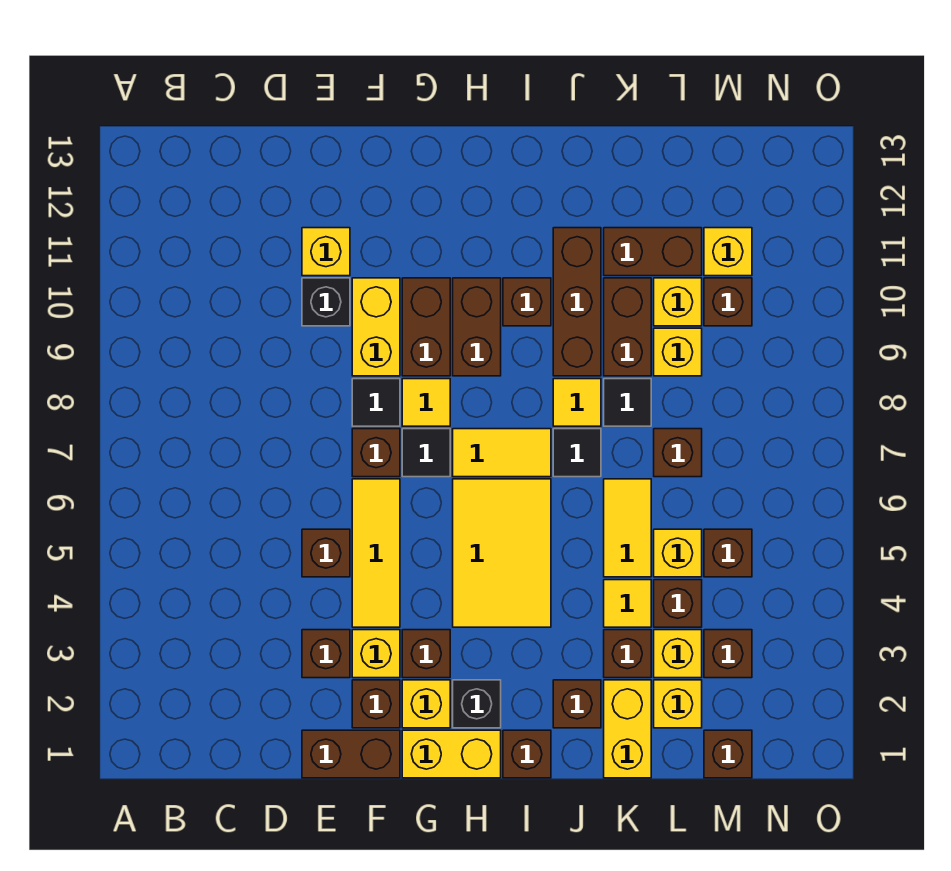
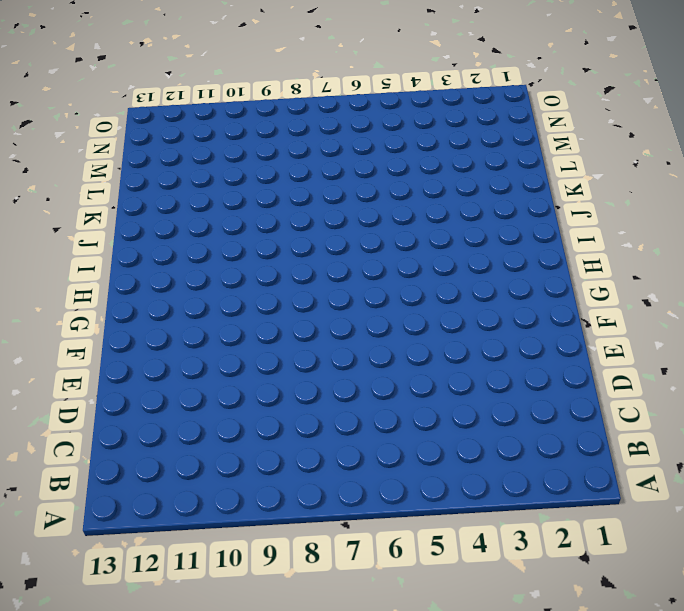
none -> brown brick E1:F1 level 1
none -> brown brick E3 level 1
none -> brown brick E5 level 1
none -> black brick E10 level 1

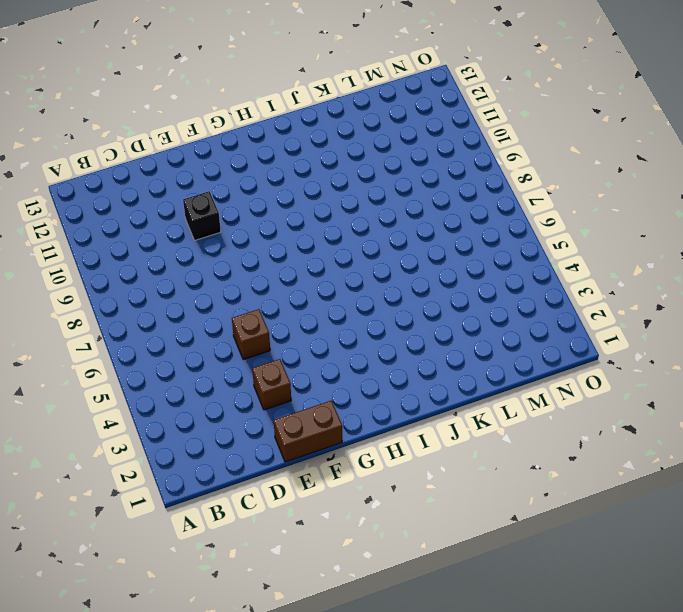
none -> yellow brick E11 level 1
none -> brown brick F2 level 1
none -> yellow brick F3 level 1
none -> yellow tile F4:F6 level 1

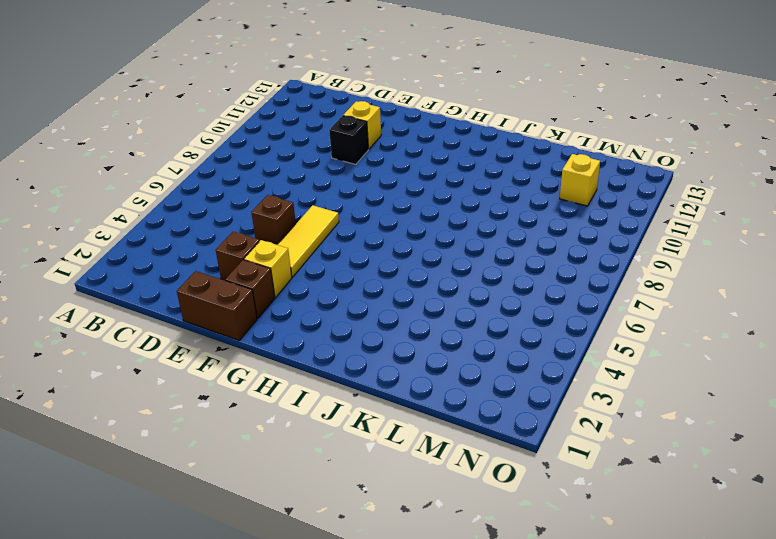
none -> brown brick F7 level 1
none -> black tile F8 level 1
none -> yellow brick F9:F10 level 1
none -> yellow brick G1:H1 level 1

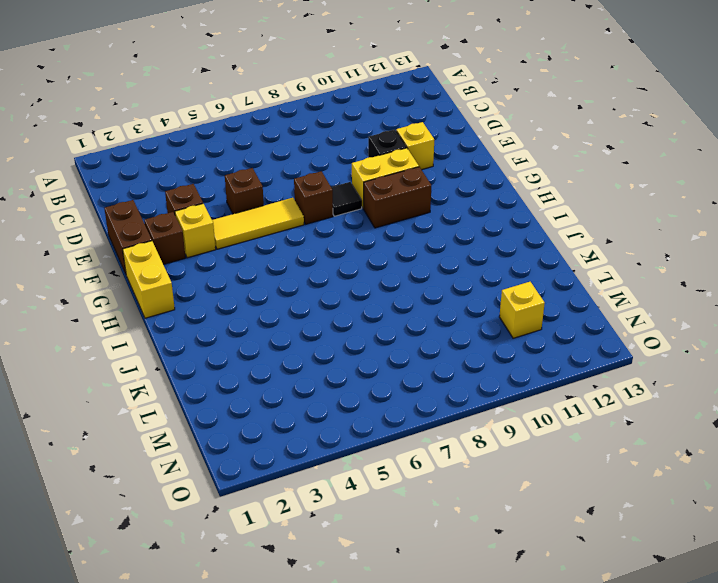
none -> yellow brick G2 level 1
none -> brown brick G3 level 1
none -> black tile G7 level 1
none -> yellow tile G8 level 1

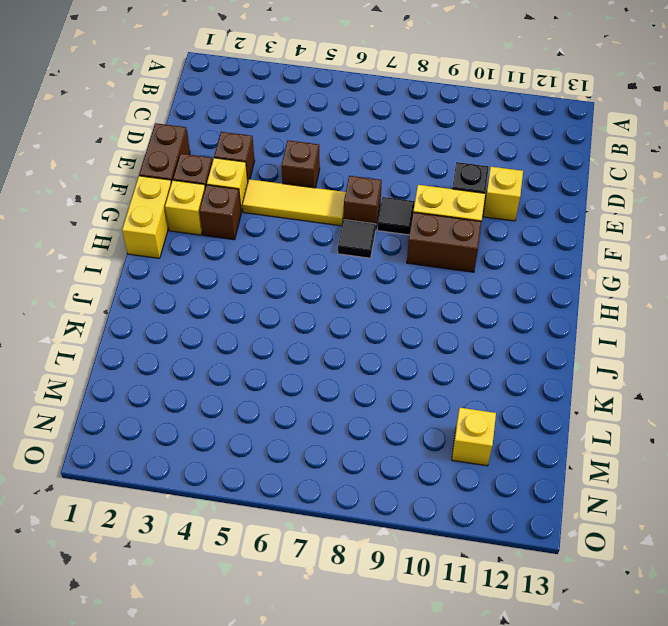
none -> yellow tile G8 level 1
none -> black brick H2 level 1
none -> yellow tile H4:I6 level 1
none -> yellow tile H7:I7 level 1

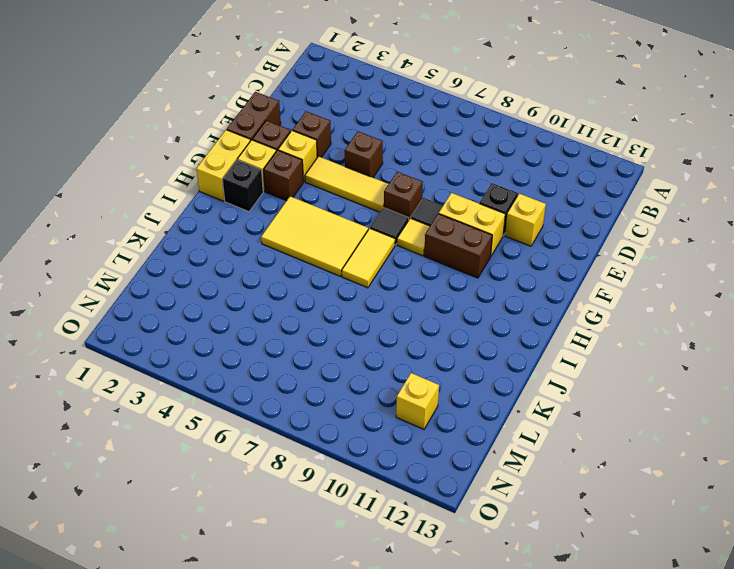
none -> brown brick H9:H10 level 1
none -> brown brick I1 level 1
none -> brown brick I10 level 1
none -> brown brick J2 level 1

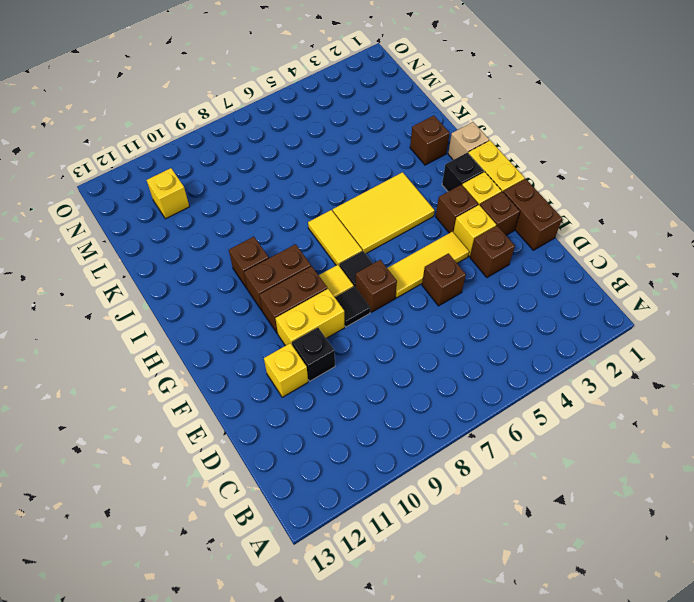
tan brick I1 level 1 -> brown brick I1 level 1
none -> black tile J7 level 1
none -> yellow tile J8 level 1
none -> brown brick J9:J11 level 1
none -> yellow brick K1:K2 level 1

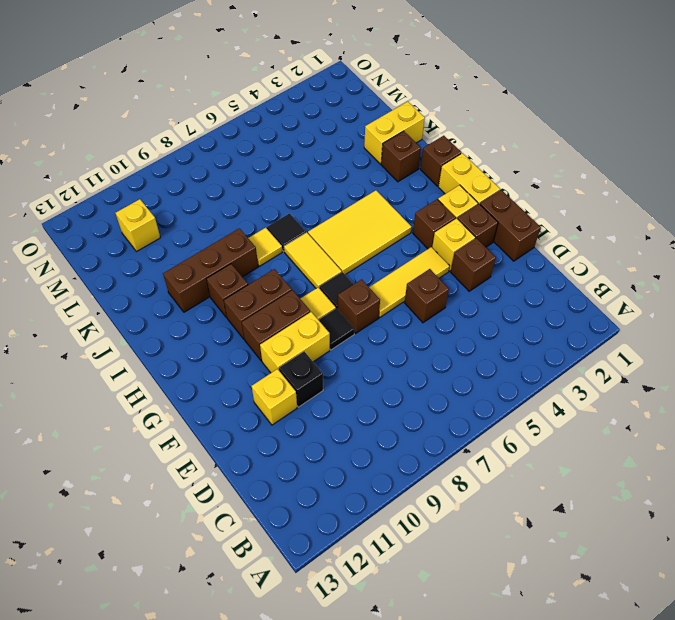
none -> black brick H2 level 1
none -> brown brick K3 level 1
none -> yellow tile K4 level 1
none -> yellow tile K5:K6 level 1

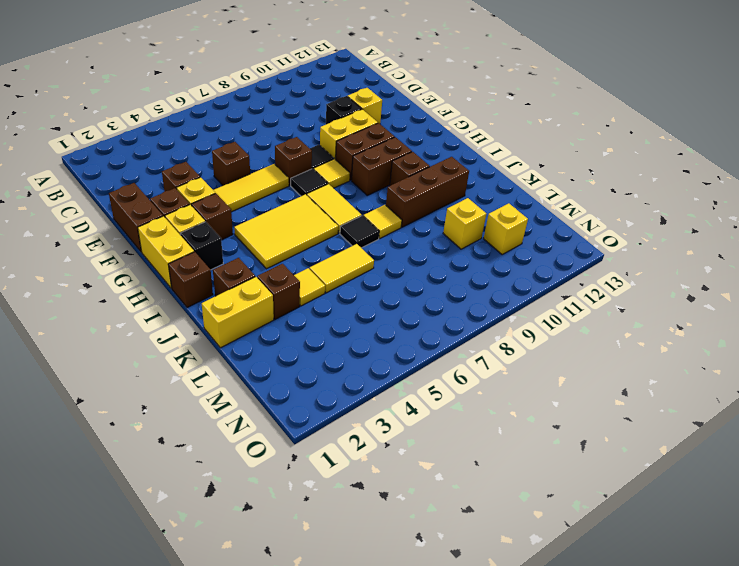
none -> black tile K8 level 1
none -> brown brick K9:K10 level 1
none -> brown brick K11:L11 level 1
none -> yellow brick L2 level 1

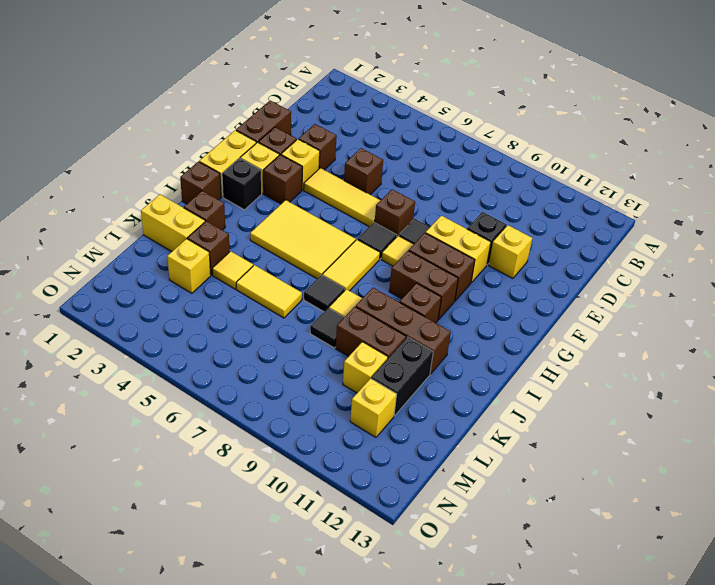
black brick K11:L11 level 1 -> brown brick K11:L11 level 1
none -> yellow brick L2 level 1
none -> brown brick L4 level 1
none -> yellow brick L5 level 1
none -> brown brick L7 level 1

